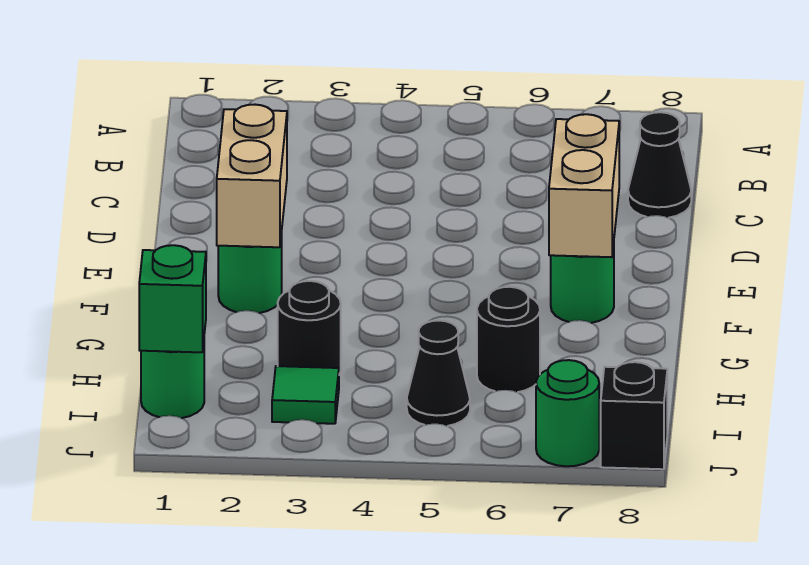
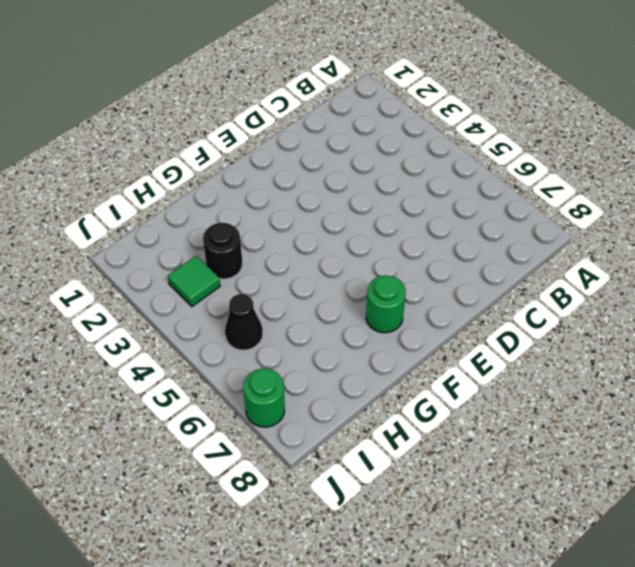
none -> black cone C8 level 1
none -> green round brick F2 level 1
none -> black round brick H6 level 1

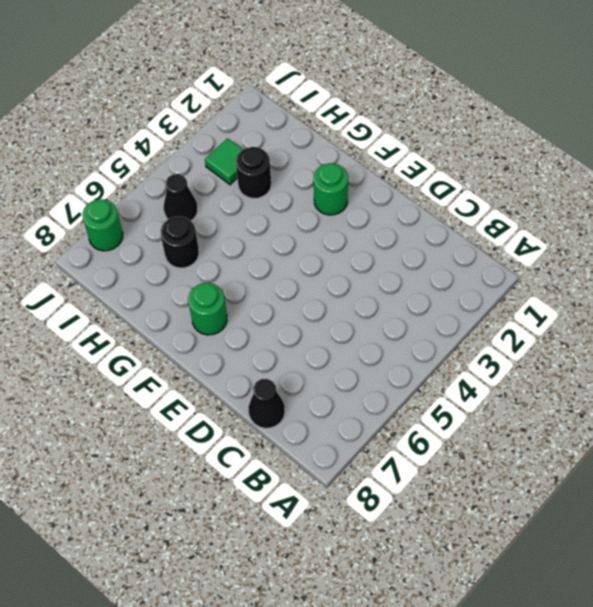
none -> green round brick I1 level 1
none -> black brick J8 level 1
none -> tan brick E2:F2 level 2

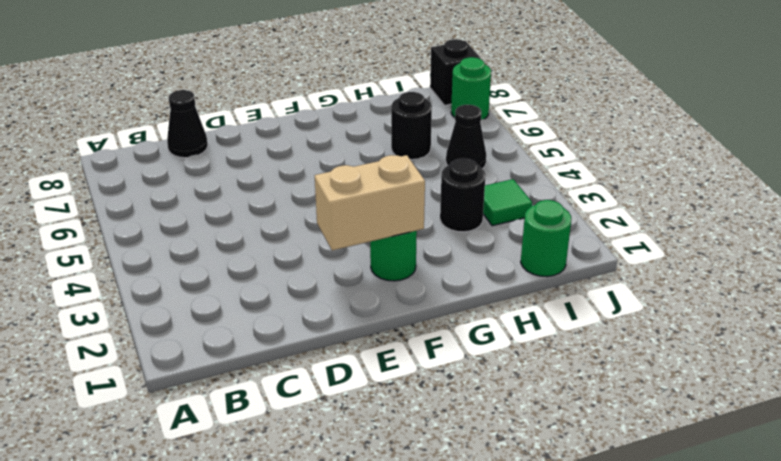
none -> green round brick F7 level 1
none -> tan brick E7:F7 level 2
none -> green brick I1 level 2

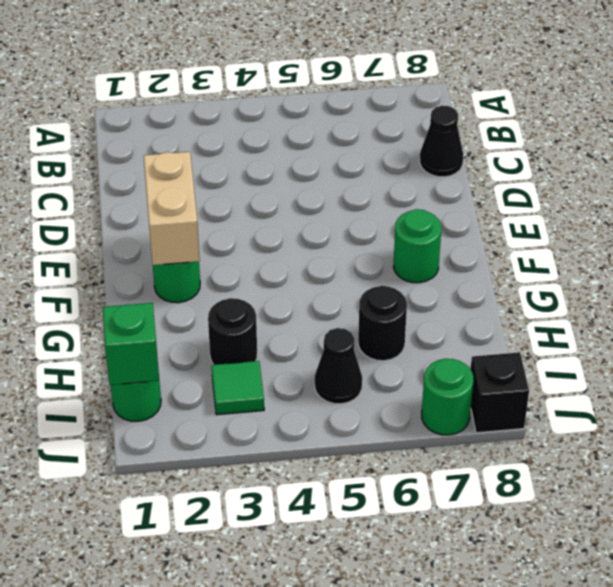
none -> tan brick E7:F7 level 2

